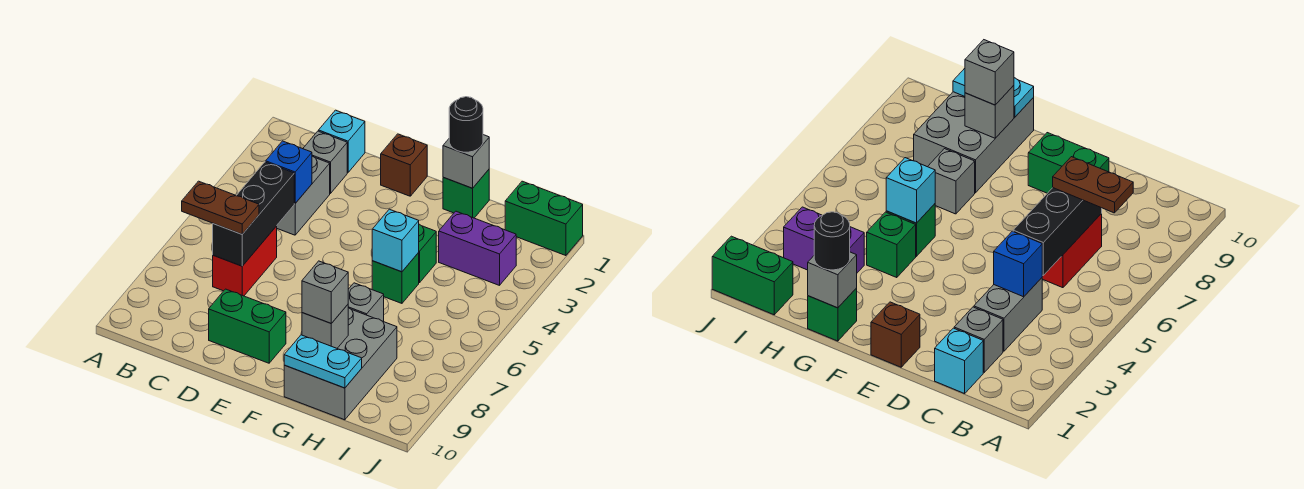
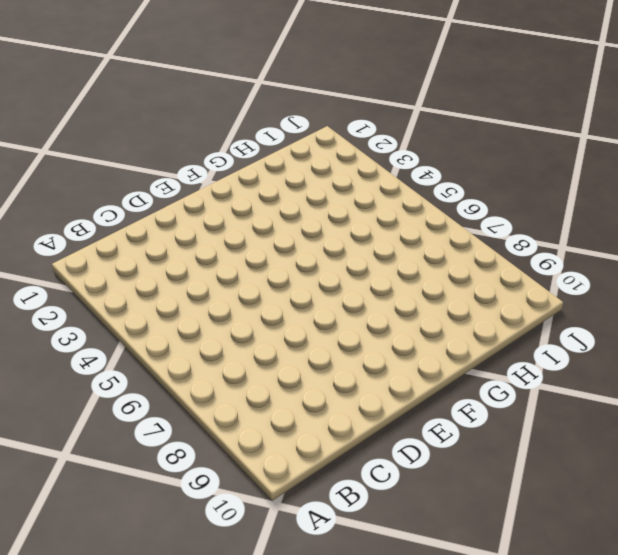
none -> cyan brick C1 level 1
none -> grey brick C2 level 1
none -> grey brick C3:C4 level 1

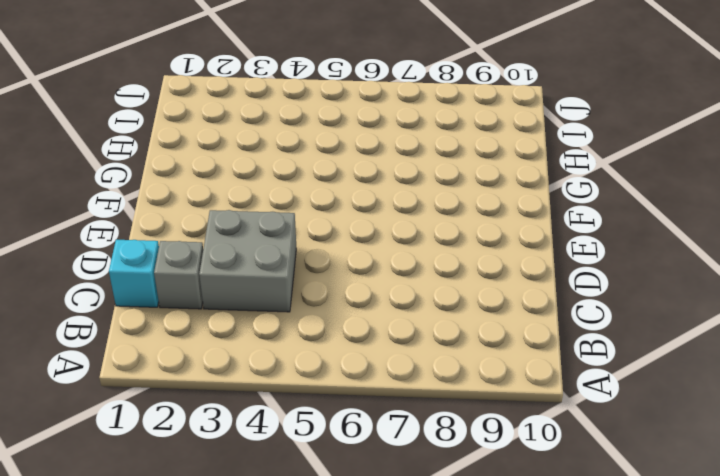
grey brick C3:D4 level 1 -> grey brick C3:C4 level 1
none -> red brick C6:C7 level 1
none -> green brick D9:E9 level 1
none -> brown brick E1 level 1

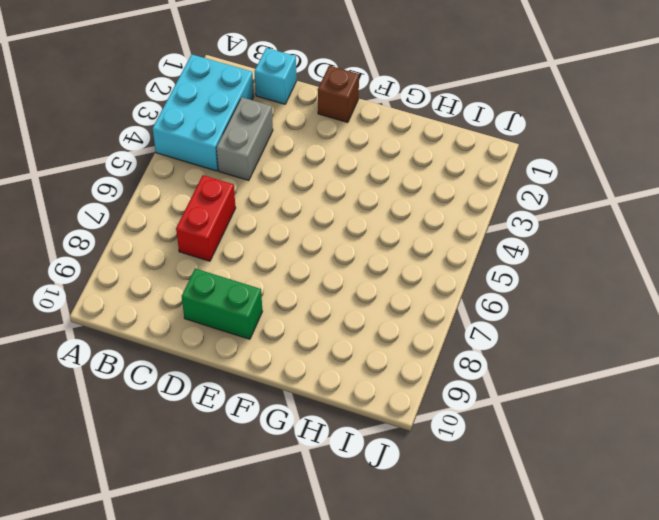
cyan brick A2:B4 level 1 -> none
none -> grey brick C2 level 1
none -> green brick G1 level 1
none -> green brick G4 level 1

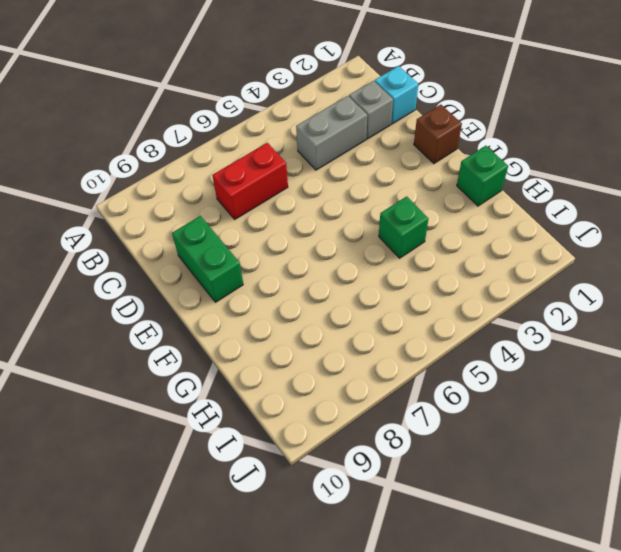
none -> green brick G5 level 1
none -> grey brick G7 level 1
none -> grey brick G8:H10 level 1

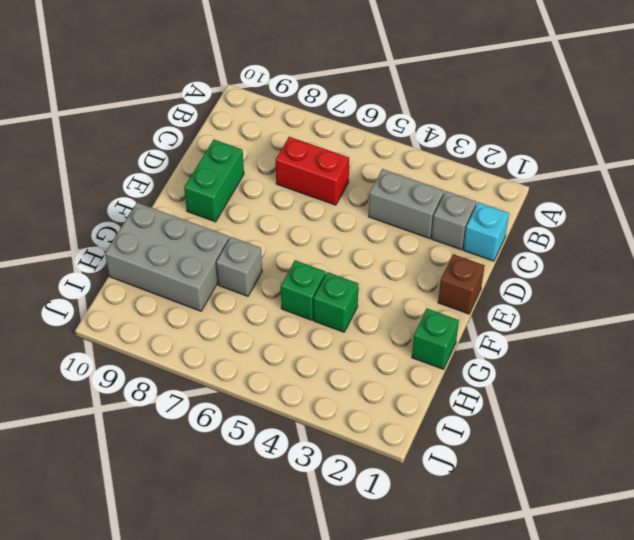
none -> purple brick H3:I3 level 1
none -> green brick I1:J1 level 1
none -> blue brick C4 level 2

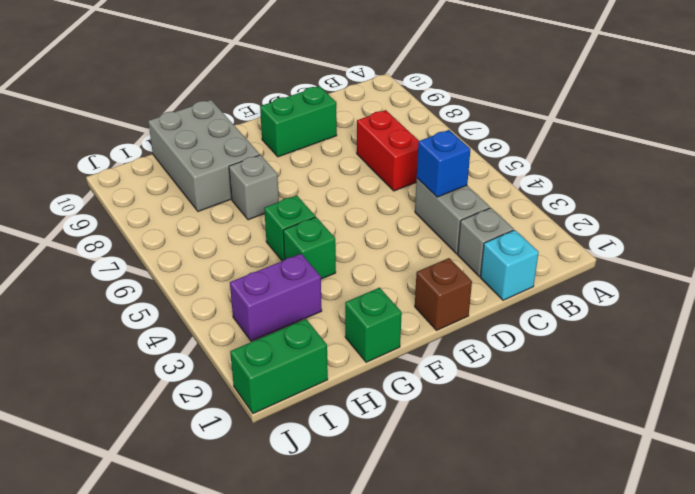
none -> black brick C5:C7 level 2
none -> grey brick G1 level 2
none -> cyan brick G5 level 2

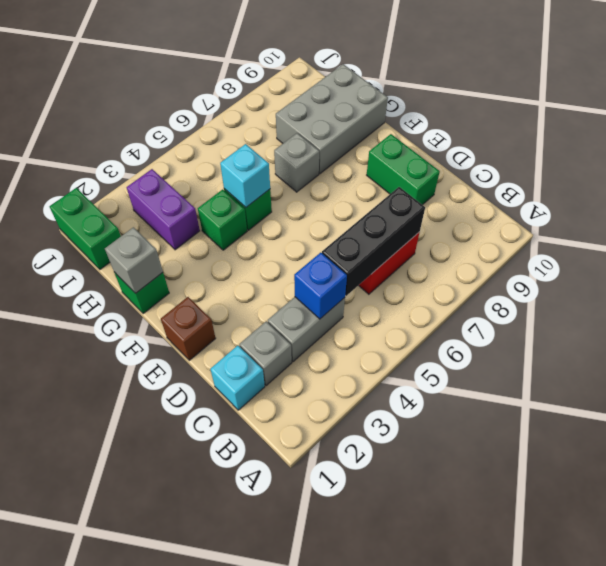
none -> grey brick G9 level 2
none -> cyan plate G10:H10 level 2
none -> brown plate B7:C7 level 3

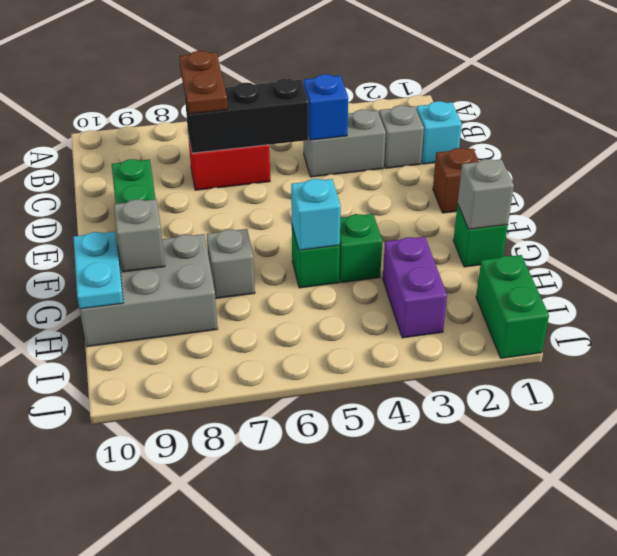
none -> black round brick G1 level 3
none -> grey brick G9 level 3

